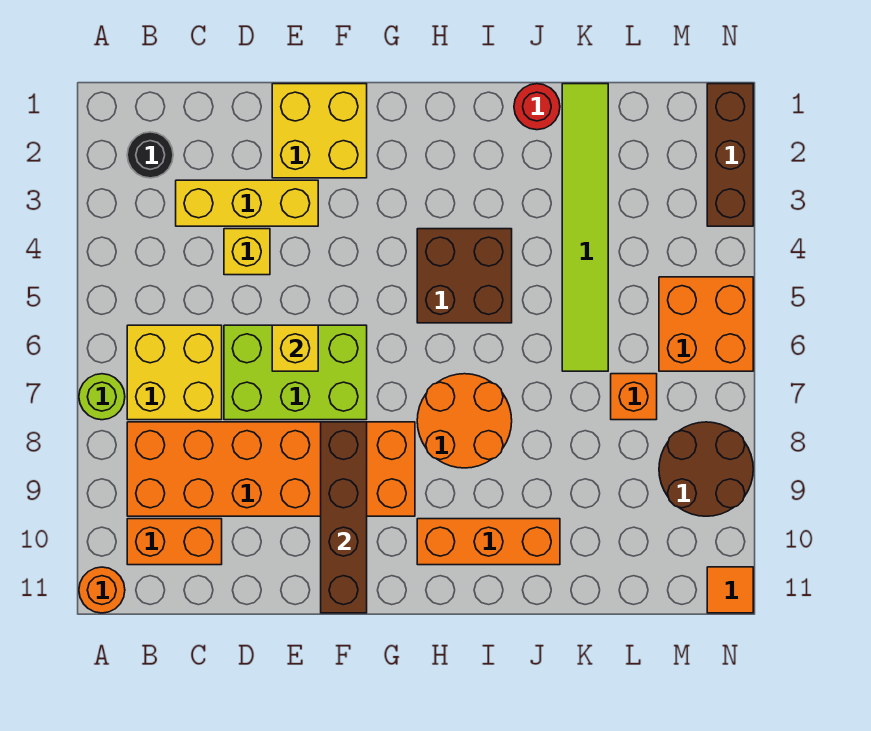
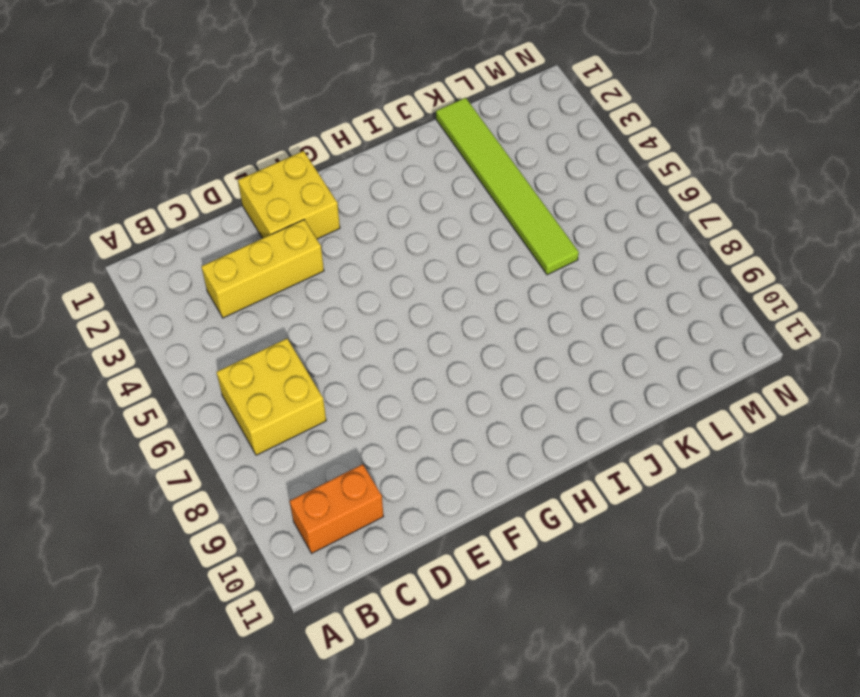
none -> lime round brick A7 level 1
none -> orange round brick A11 level 1
none -> black round brick B2 level 1

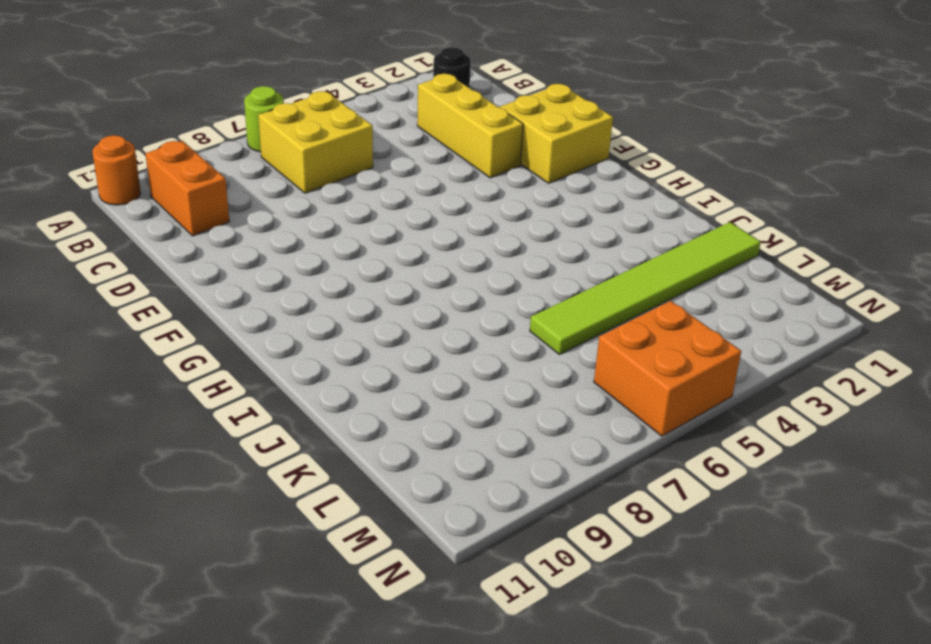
none -> orange brick B8:G9 level 1
none -> yellow brick D4 level 1
none -> lime brick D6:F7 level 1

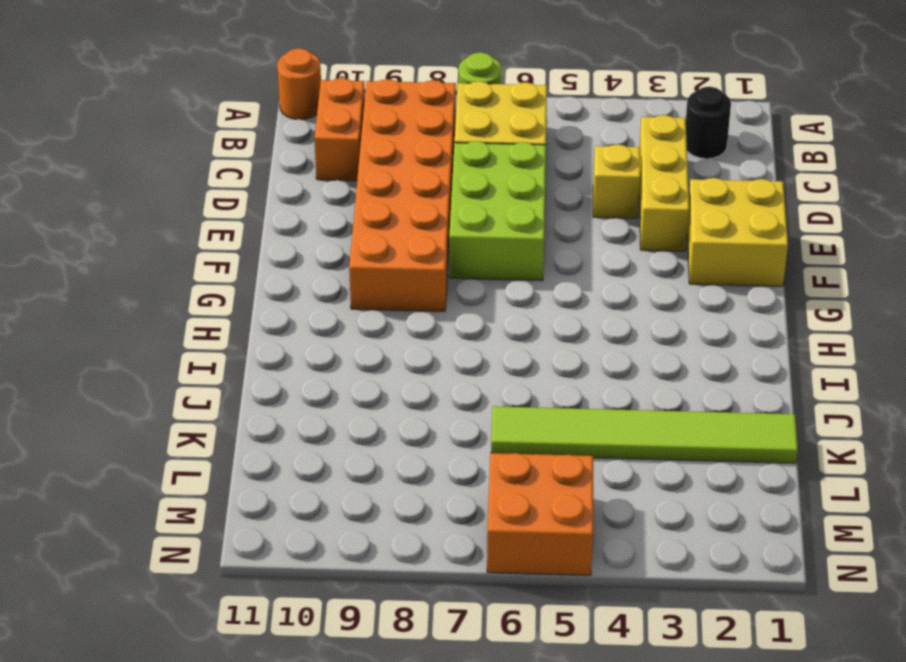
none -> brown brick H4:I5 level 1
none -> orange round brick H7:I8 level 1
none -> orange brick H10:J10 level 1

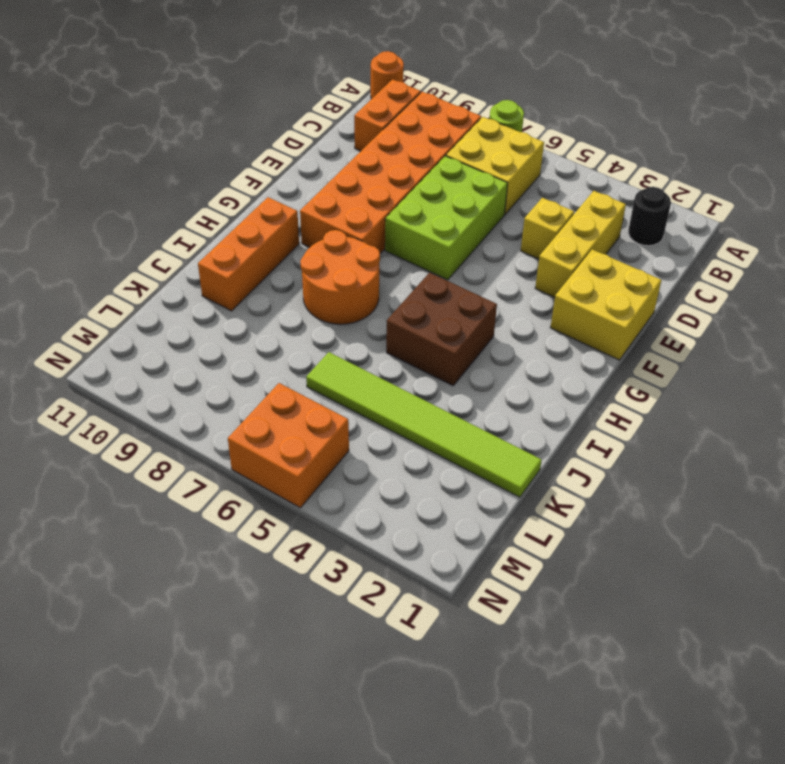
none -> red round brick J1 level 1
none -> orange brick L7 level 1
none -> brown round brick M8:N9 level 1

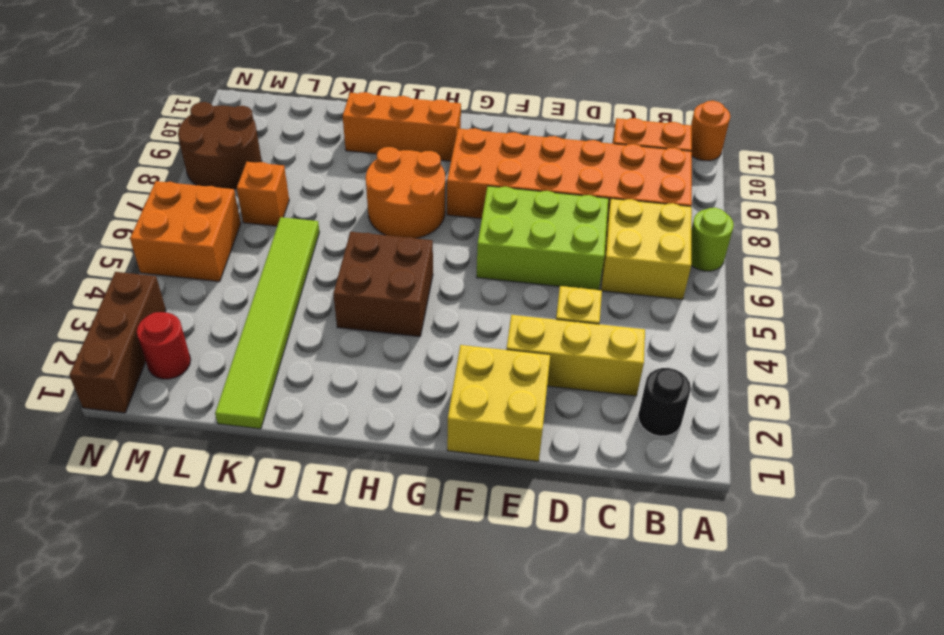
red round brick M2 level 1 -> red round brick J1 level 1
none -> orange tile N11 level 1
none -> yellow brick E6 level 2
none -> brown brick F8:F11 level 2

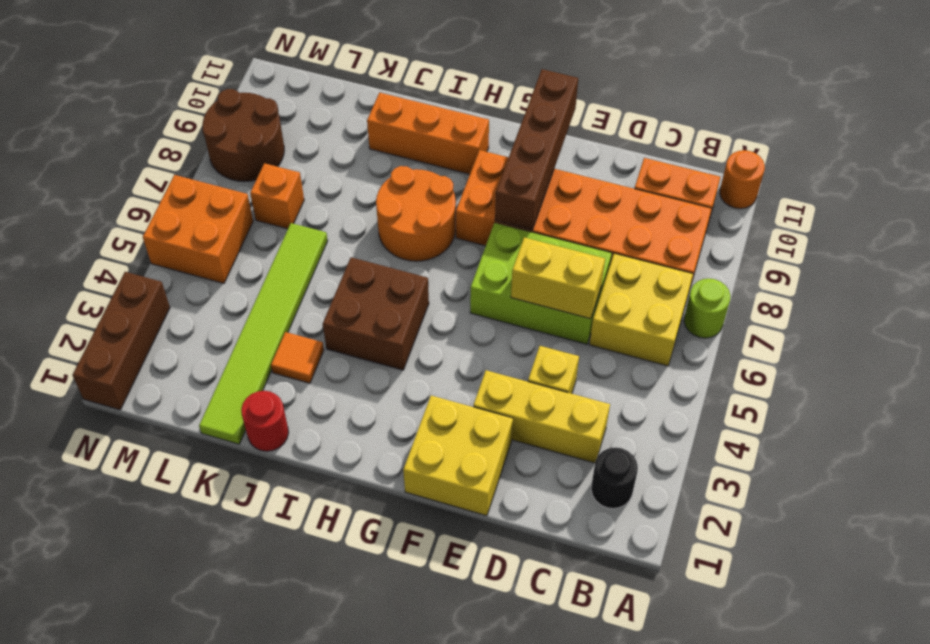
yellow brick D6:E6 level 2 -> yellow brick E6 level 2
orange tile J3 level 1 -> orange tile N11 level 1

